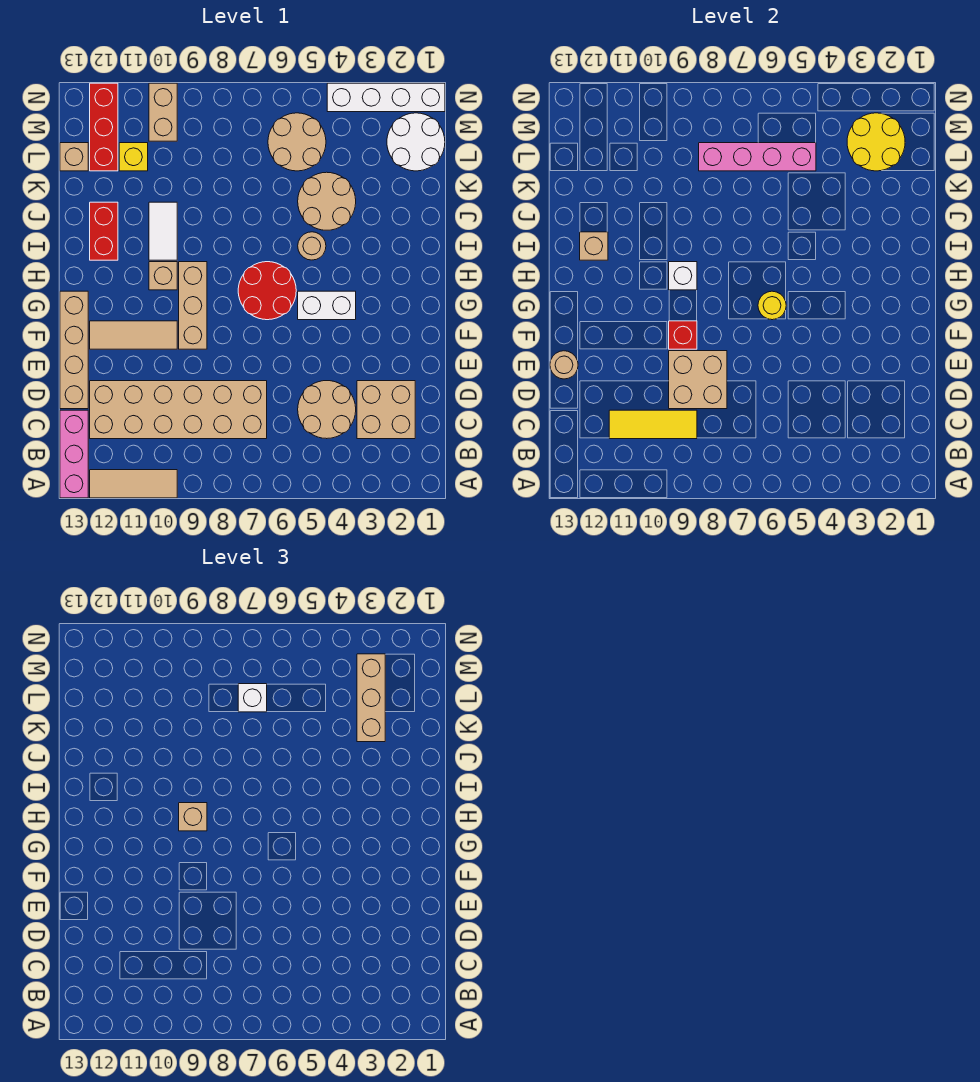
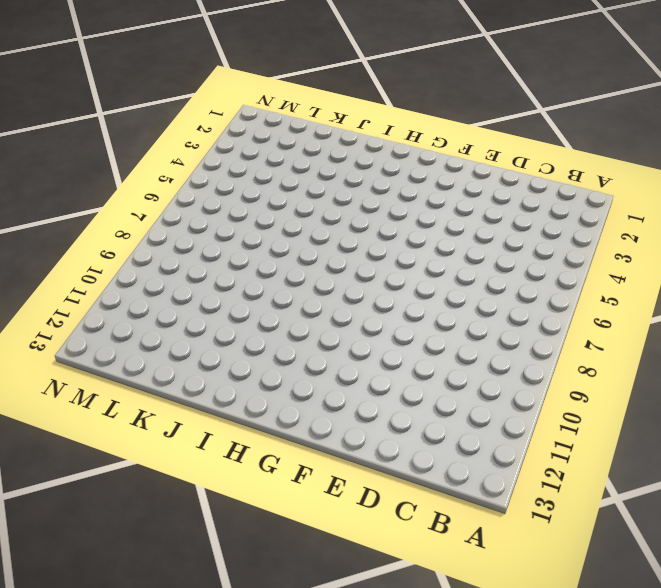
none -> tan tile A10:A12 level 1
none -> pink brick A13:C13 level 1
none -> tan brick C2:D3 level 1
none -> tan round brick C4:D5 level 1

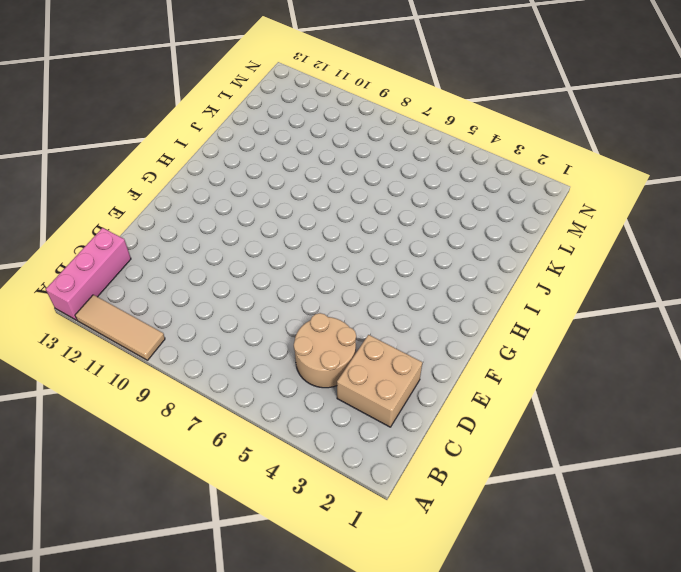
none -> tan brick C7:D12 level 1
none -> tan brick D13:G13 level 1
none -> tan brick F9:H9 level 1
none -> tan tile F10:F12 level 1

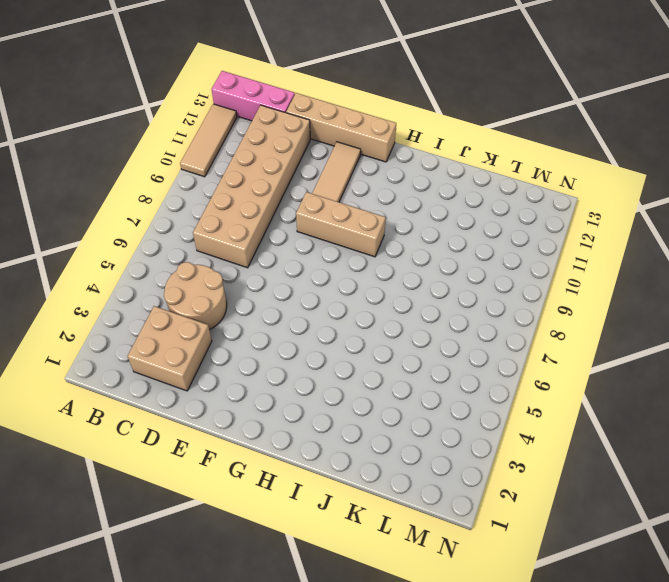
none -> white brick G4:G5 level 1
none -> red round brick G6:H7 level 1
none -> tan brick H10 level 1
none -> tan round brick I5 level 1

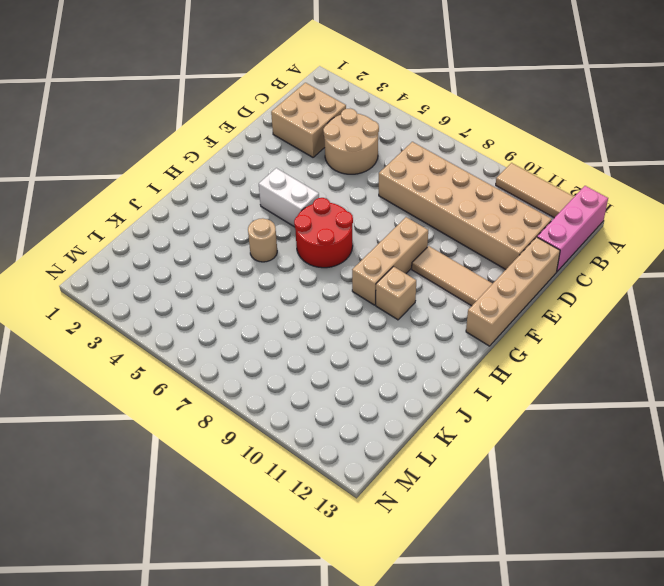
none -> white tile I10:J10 level 1
none -> red brick I12:J12 level 1
none -> tan round brick J4:K5 level 1
none -> white round brick L1:M2 level 1

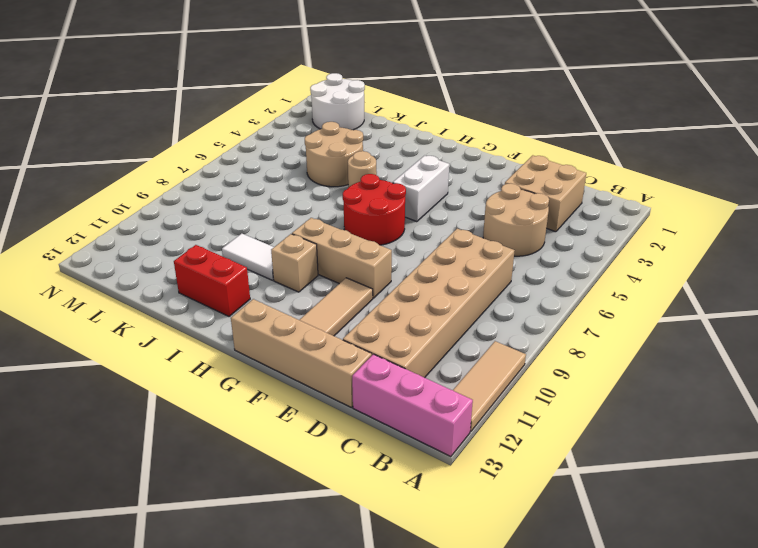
none -> tan round brick L5:M6 level 1
none -> yellow brick L11 level 1
none -> red brick L12:N12 level 1
none -> tan brick L13 level 1

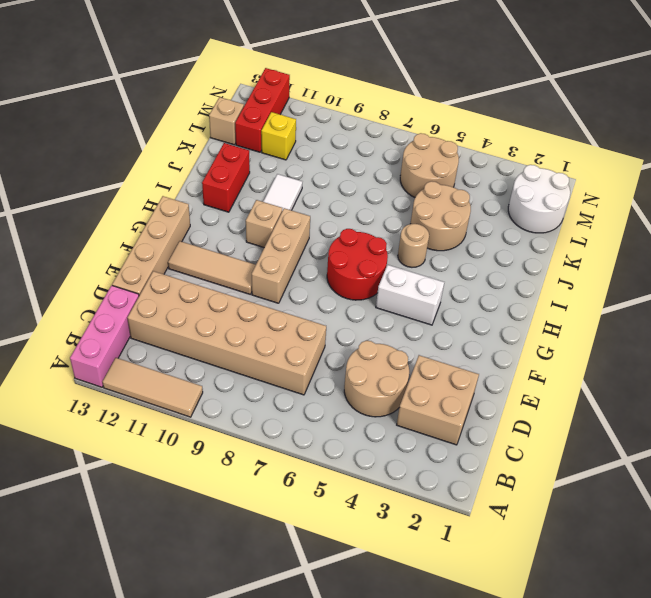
none -> tan brick M10:N10 level 1
none -> white brick N1:N4 level 1
none -> yellow tile C9:C11 level 2
none -> tan brick D8:E9 level 2

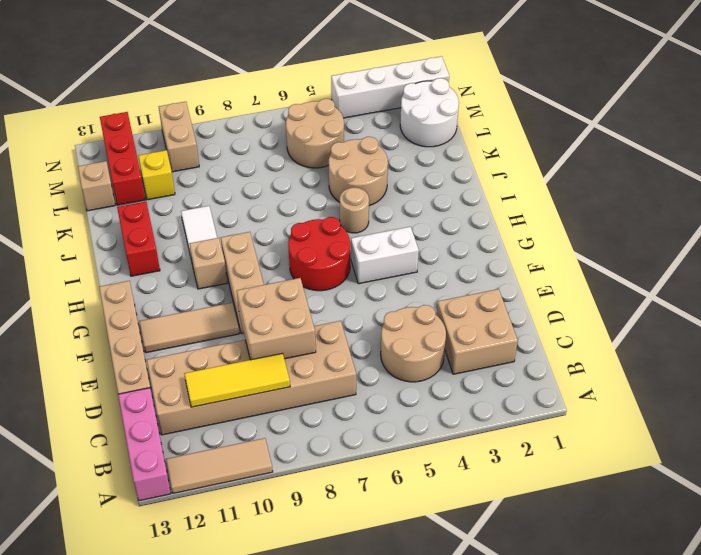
none -> tan round brick E13 level 2
none -> red brick F9 level 2
none -> yellow round brick G6 level 2
none -> white brick H9 level 2

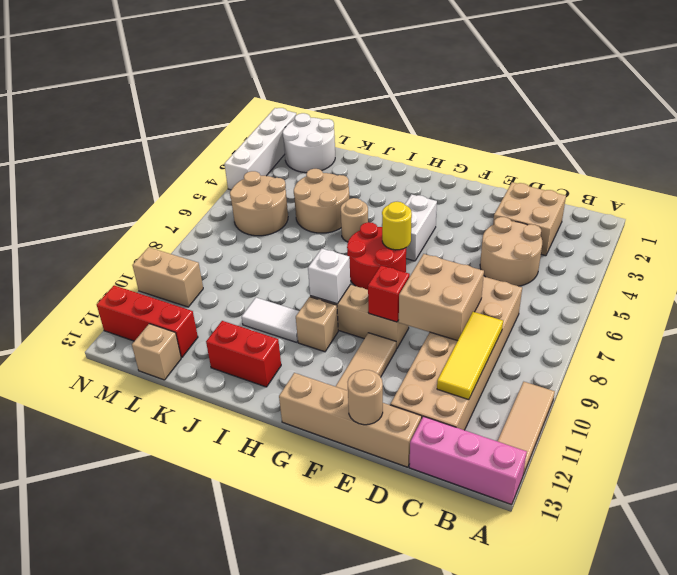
none -> yellow brick L11 level 1
none -> tan brick I12 level 2
none -> yellow round brick L2:M3 level 2
none -> pink brick L5:L8 level 2

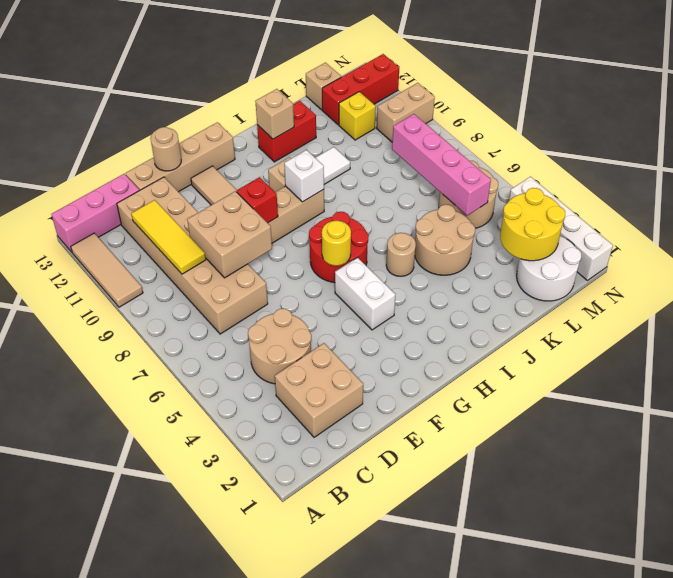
none -> tan brick H9 level 3
none -> tan brick K3:M3 level 3
none -> white brick L7 level 3

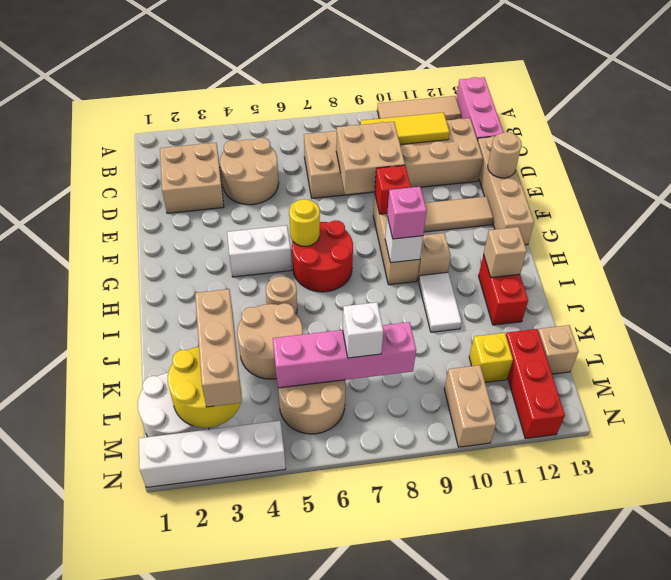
pink brick H9 level 3 -> tan brick H9 level 3

